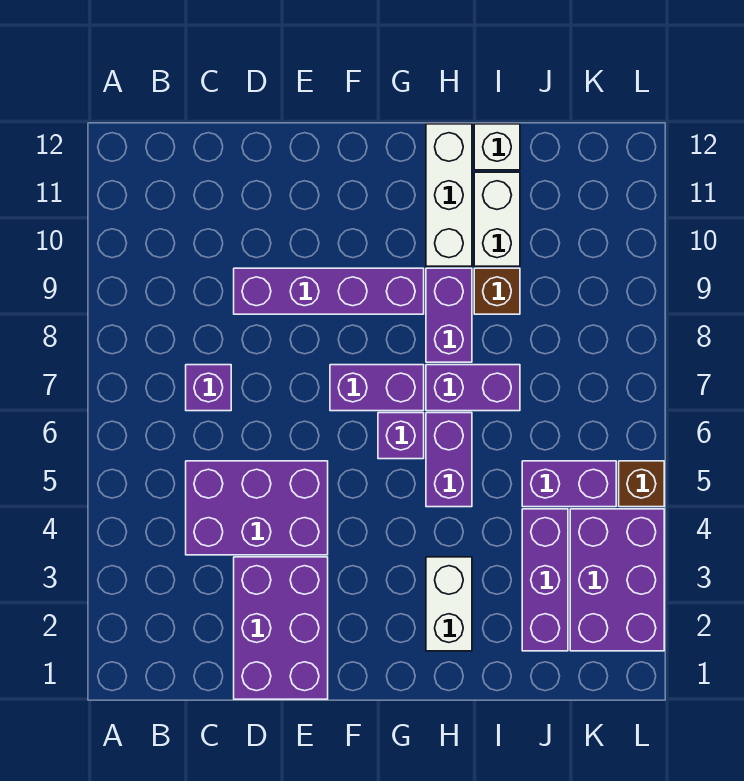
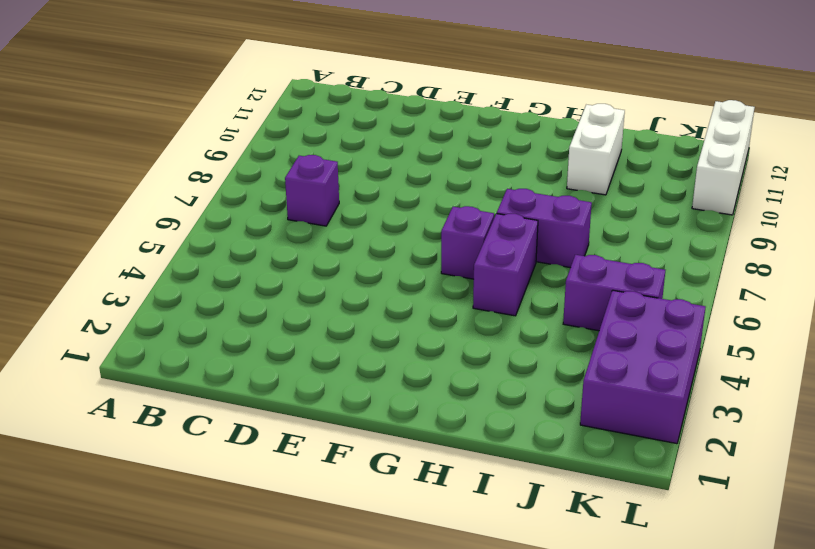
white brick L10:L12 level 1 -> white brick H10:H12 level 1
none -> purple brick C4:E5 level 1
none -> purple brick D1:E3 level 1
none -> purple brick D9:G9 level 1

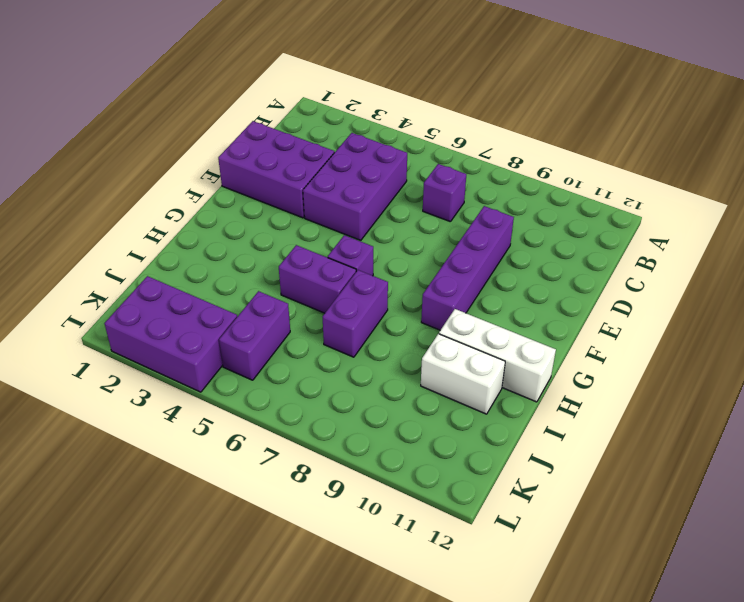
none -> purple brick F7:G7 level 1
none -> white brick H2:H3 level 1
none -> purple brick H8:H9 level 1

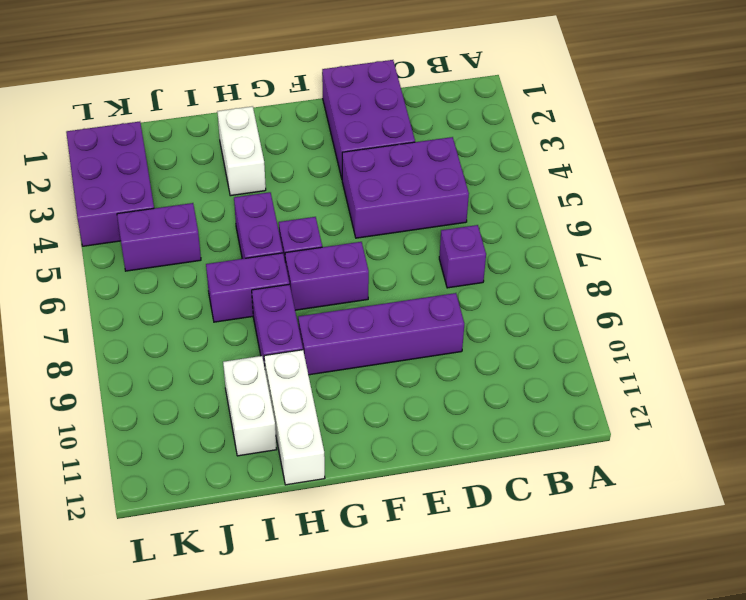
none -> brown brick I9 level 1
none -> white brick I12 level 1
none -> purple brick J2:J4 level 1

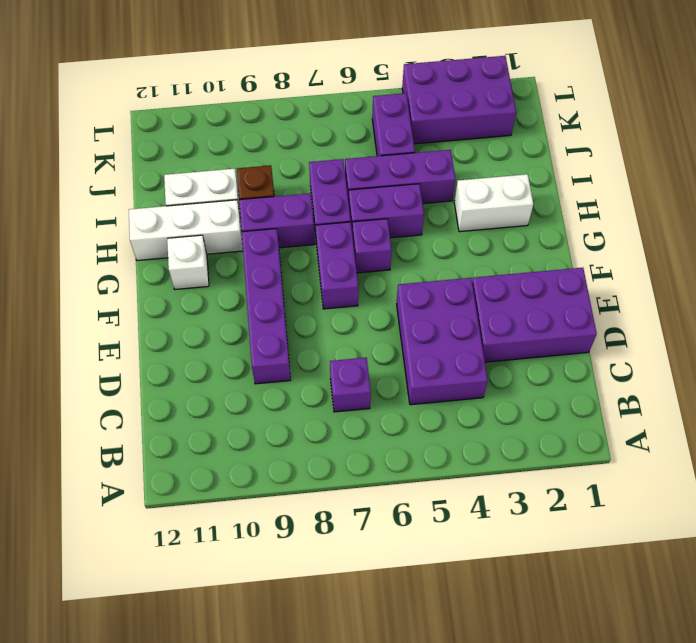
white brick G11 level 1 -> white brick I12 level 1
purple brick I4:I6 level 1 -> purple brick J2:J4 level 1
none -> brown brick L5 level 1

